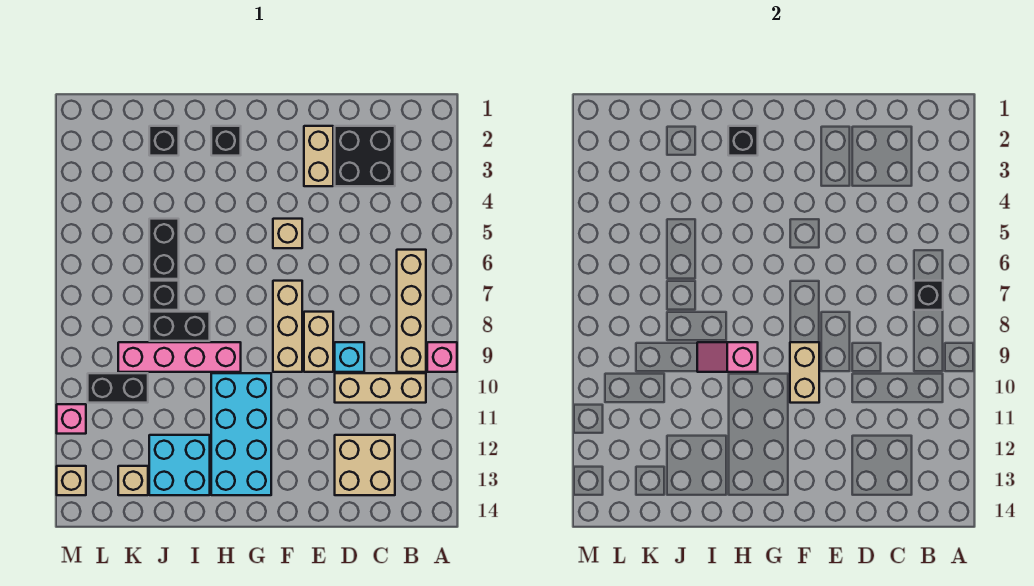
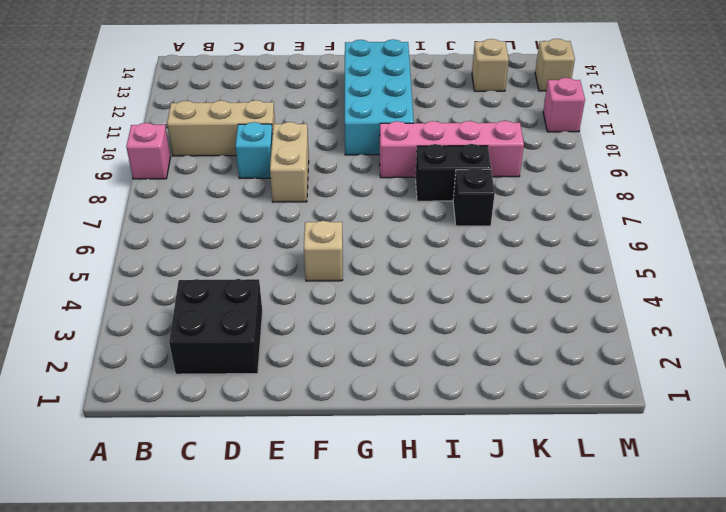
none -> tan brick B6:B9 level 1
none -> tan brick C12:D13 level 1
none -> tan brick E2:E3 level 1

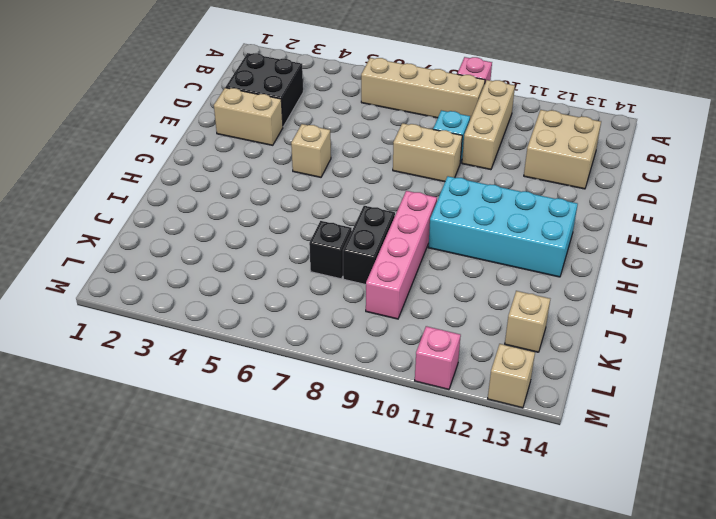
none -> tan brick F7:F9 level 1
none -> black brick H2 level 1
none -> cyan brick I12:J13 level 1

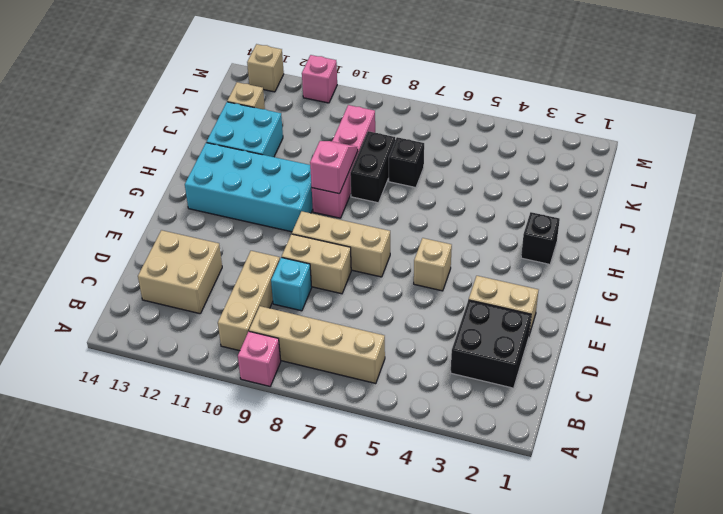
none -> black brick J2 level 1
none -> black brick J5:J6 level 1
none -> black brick K10:L10 level 1

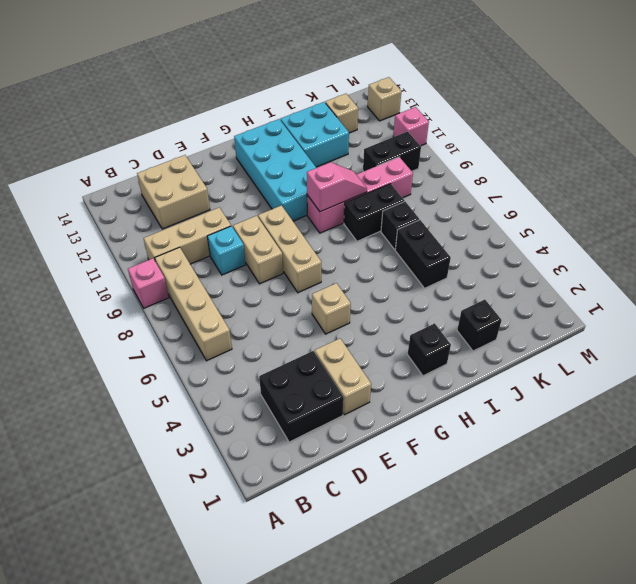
none -> black brick B7 level 2
none -> tan brick F9:F10 level 2
none -> black brick H2 level 2

